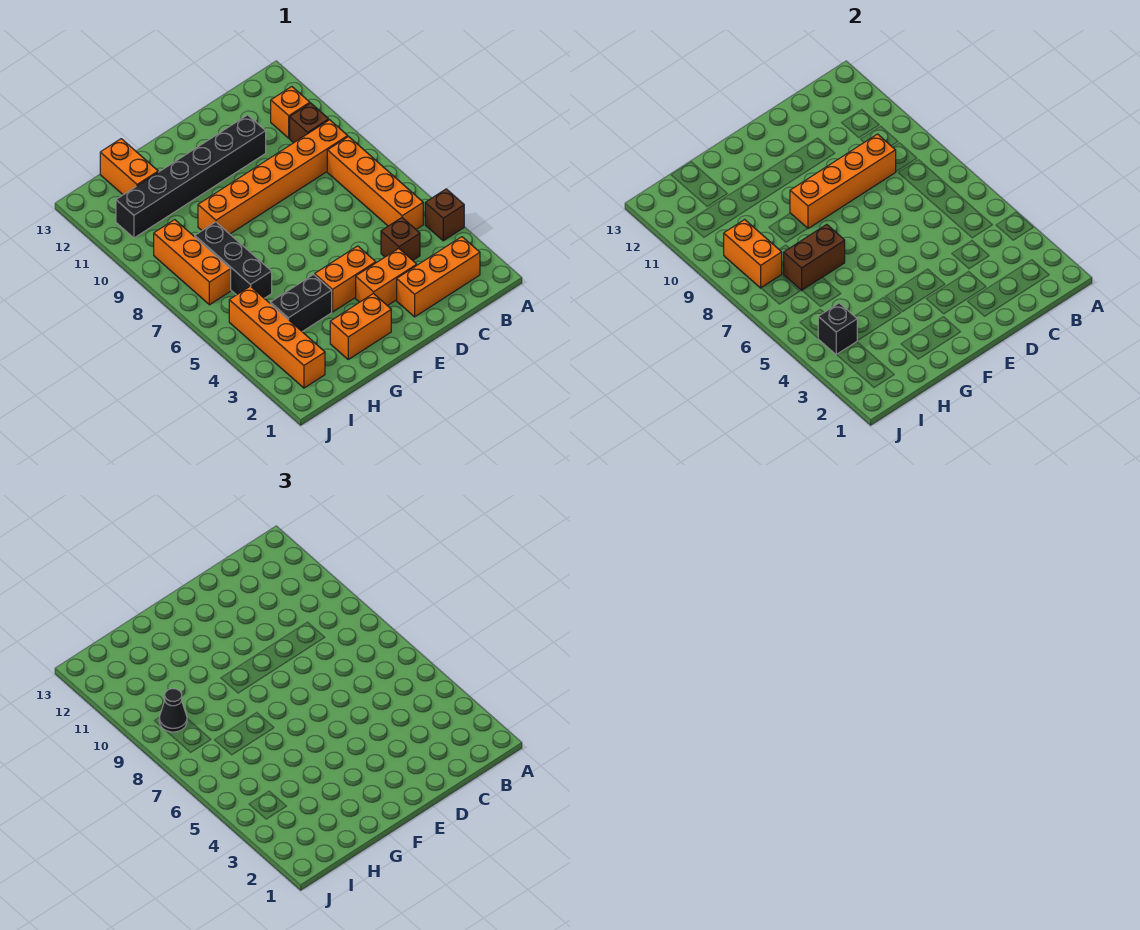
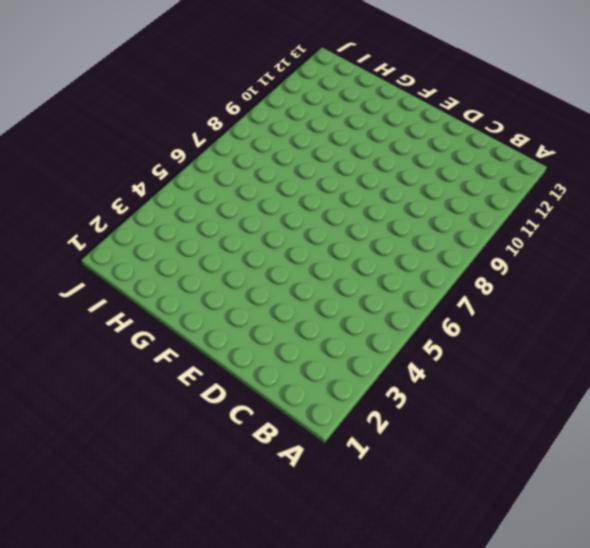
none -> brown brick A4 level 1
none -> orange brick B2:D2 level 1
none -> orange brick B5:B8 level 1

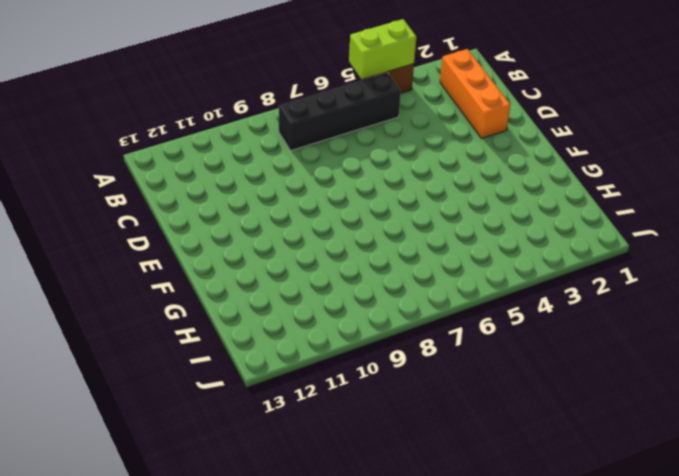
lime brick A4:A5 level 2 -> none
black brick B5:B8 level 1 -> orange brick B5:B8 level 1
none -> orange brick B9:G9 level 1
none -> brown brick B10 level 1
none -> orange brick B11 level 1

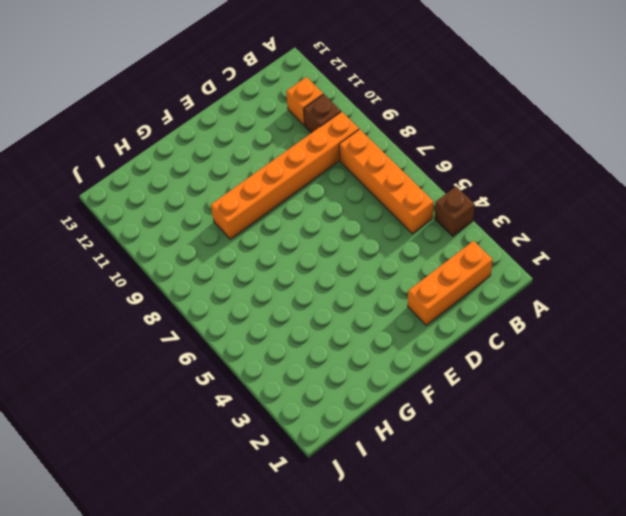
none -> brown brick C4 level 1
none -> orange brick D3:E3 level 1
none -> black brick D11:I11 level 1

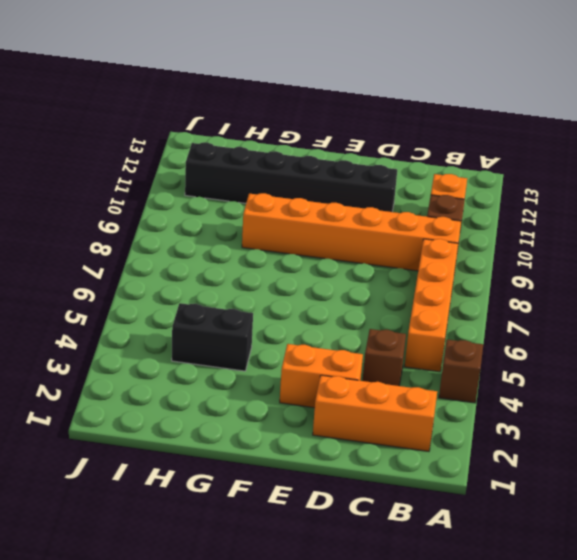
none -> orange brick E4:F4 level 1
none -> orange brick F2:G2 level 1
none -> black brick H6:H8 level 1

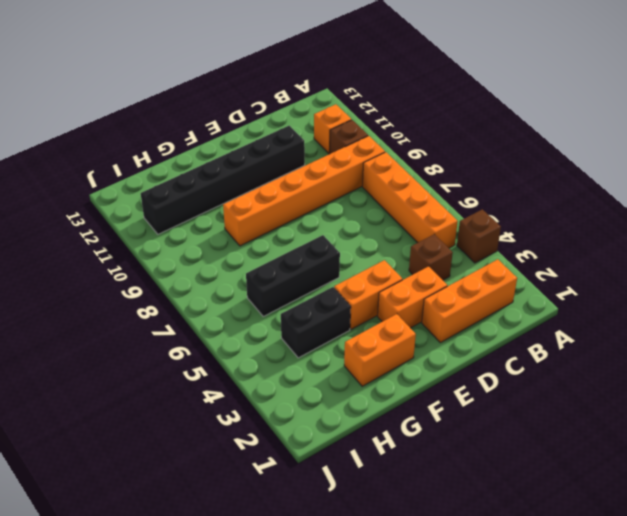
black brick F6:H6 level 1 -> black brick H6:H8 level 1
none -> orange brick H12:H13 level 1
none -> orange brick I2:I5 level 1
none -> orange brick I7:I9 level 1

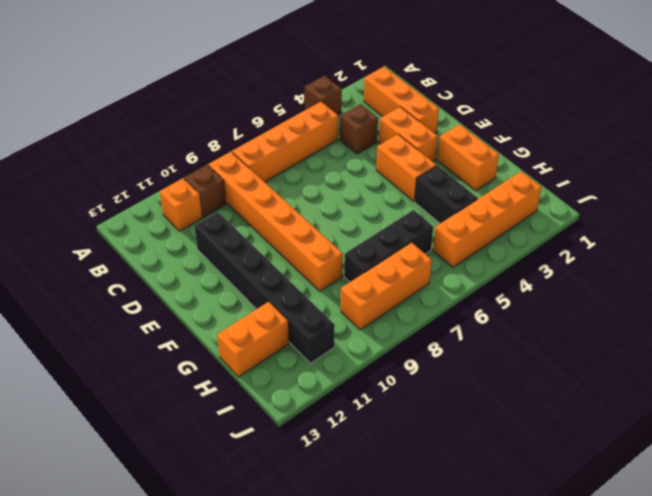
none -> orange brick C9:F9 level 2
none -> brown brick G7:H7 level 2
none -> black brick I4 level 2

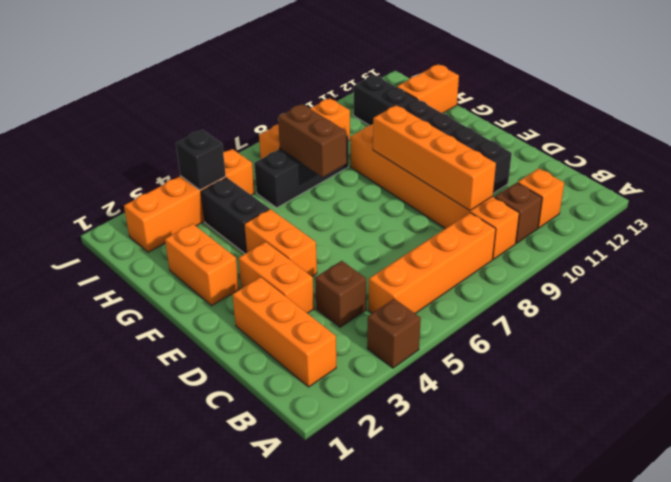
none -> orange brick I8:I9 level 2
none -> black cone I9 level 3

